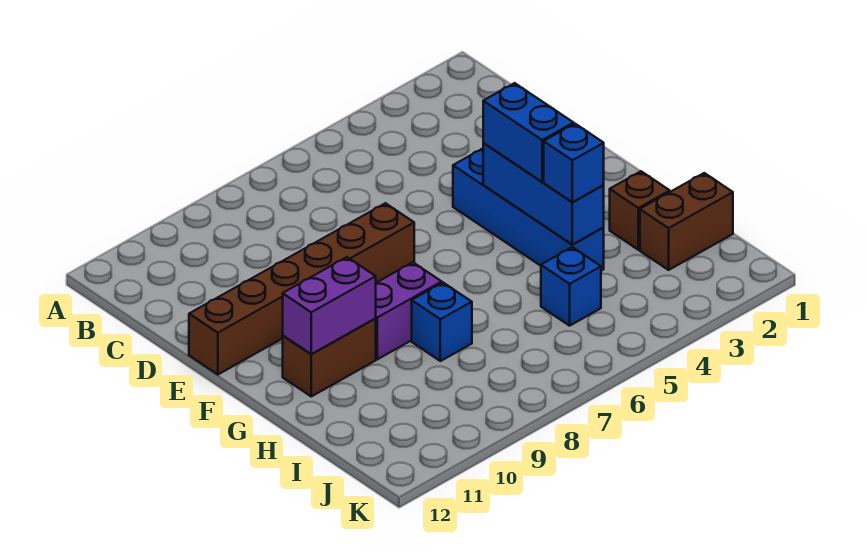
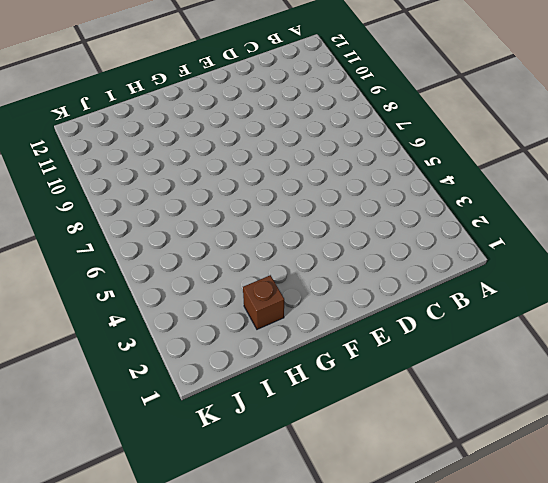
none -> blue brick E4:H4 level 1
none -> brown brick E7:E12 level 1
none -> purple brick G8:G9 level 1

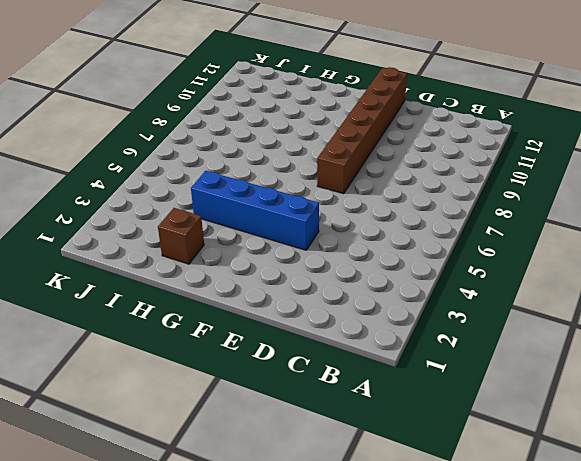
none -> purple brick G8:G9 level 1
none -> brown brick G10:G11 level 1
none -> blue brick H8 level 1

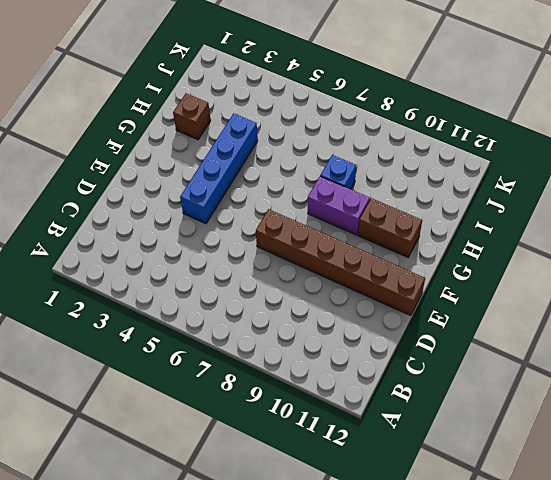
none -> brown brick I1:I2 level 1
none -> blue brick I5 level 1
none -> blue brick F4:H4 level 2

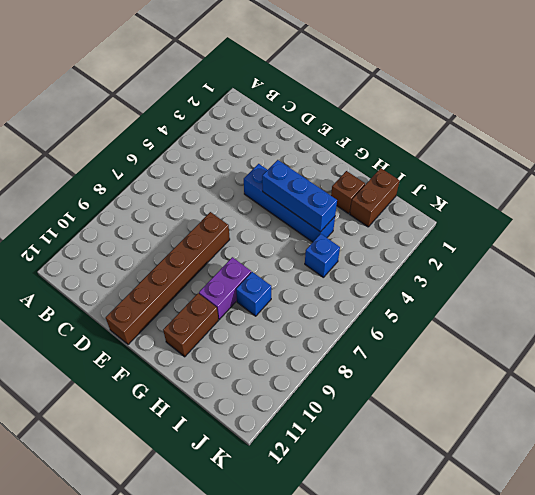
none -> purple brick G10:G11 level 2
none -> blue brick F4:G4 level 3
none -> blue brick H4 level 3

